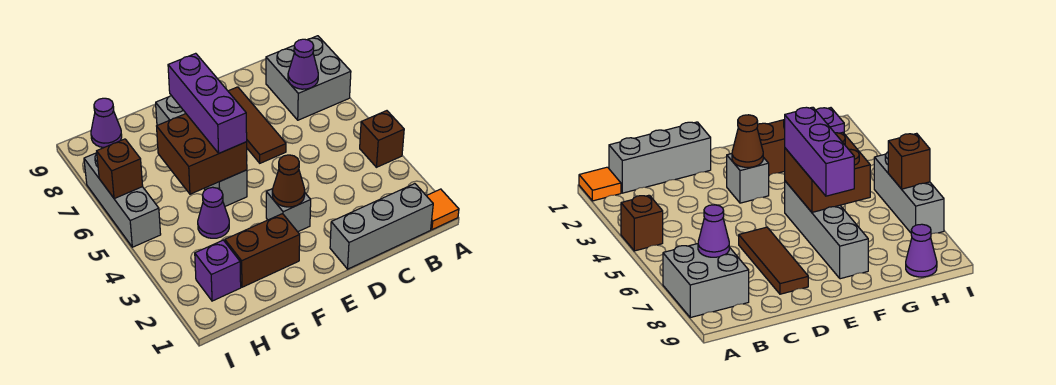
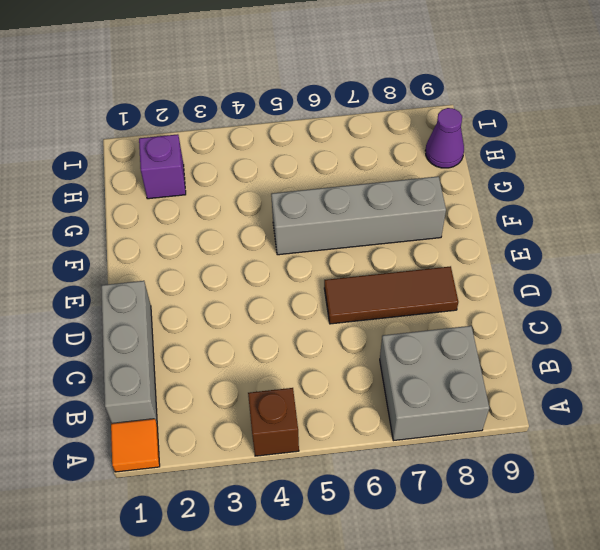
none -> grey brick E3 level 1
none -> brown brick F2:G2 level 1
none -> purple cone G4 level 1

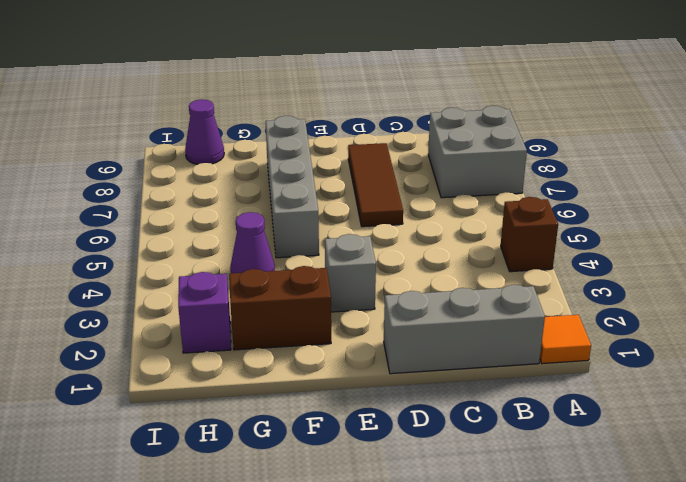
none -> grey brick I5:I7 level 1
none -> purple cone B7 level 2
none -> brown cone E3 level 2

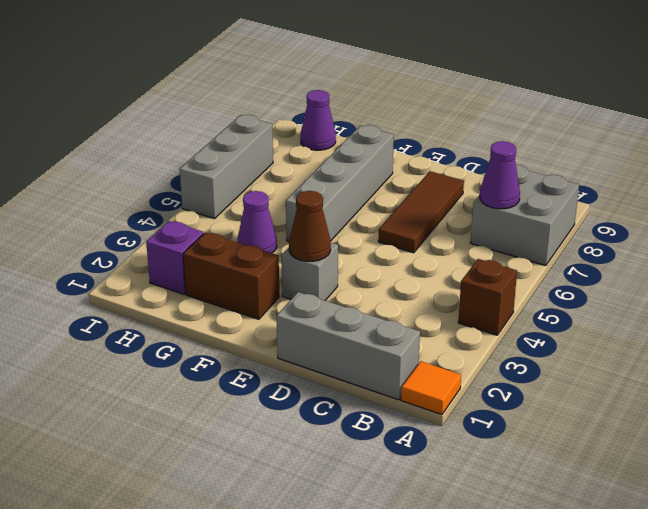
none -> brown brick F5:G6 level 2
none -> brown brick I6 level 2
none -> purple brick F5:F7 level 3

